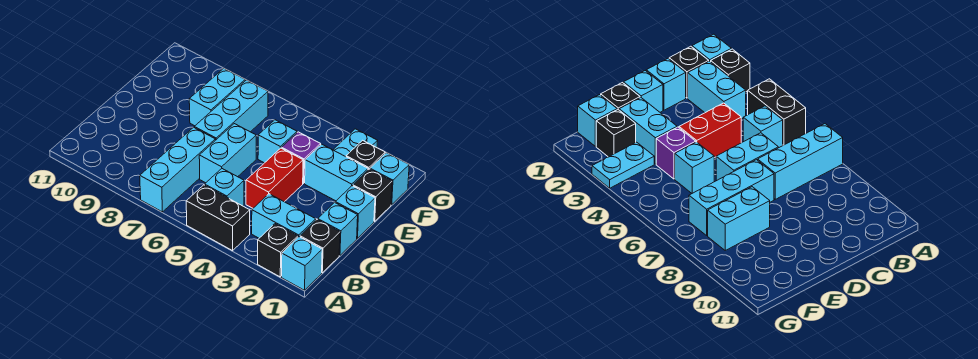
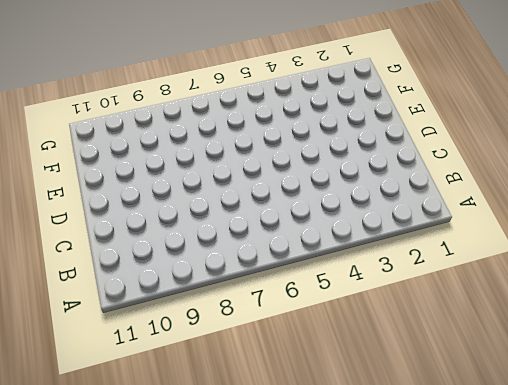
none -> cyan brick A1 level 1
none -> black brick A2 level 1
none -> black brick A4:A5 level 1

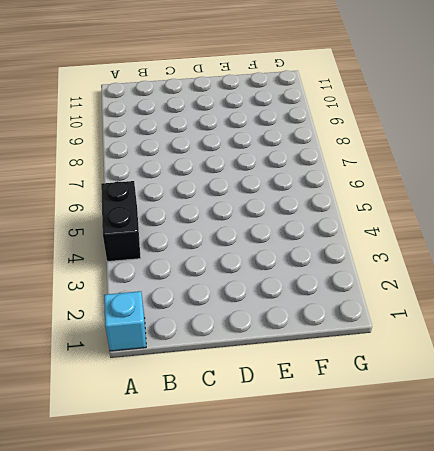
none -> black brick A2 level 1
none -> cyan brick A7:C7 level 1
none -> black brick B1 level 1

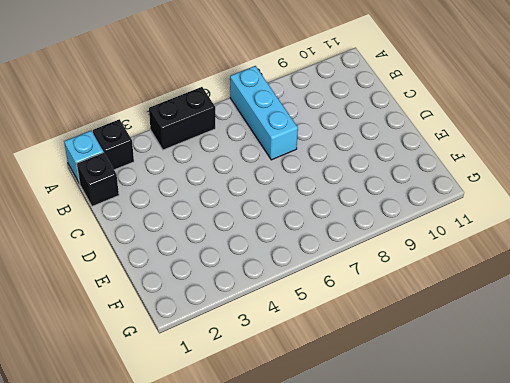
none -> cyan brick B2:B3 level 1
none -> cyan brick B5 level 1
none -> cyan brick C1 level 1

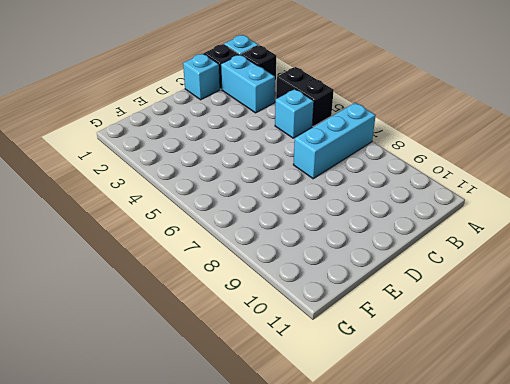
none -> red brick C4:D4 level 1
none -> cyan brick C6:D6 level 1
none -> cyan brick D1 level 1

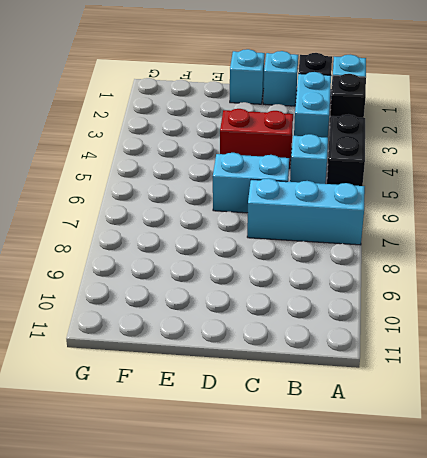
none -> cyan brick D7:F7 level 1
none -> black brick E1 level 1
none -> cyan brick E2:E3 level 1

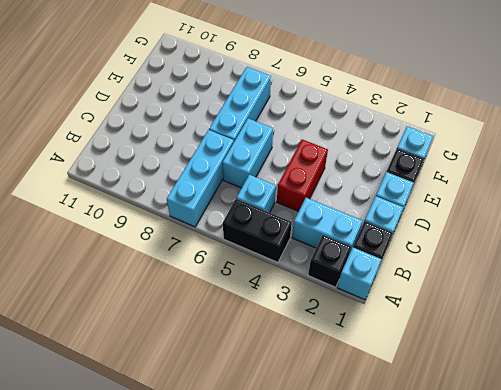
none -> cyan brick E2:E3 level 1
none -> purple brick E4 level 1
none -> cyan brick E5 level 1

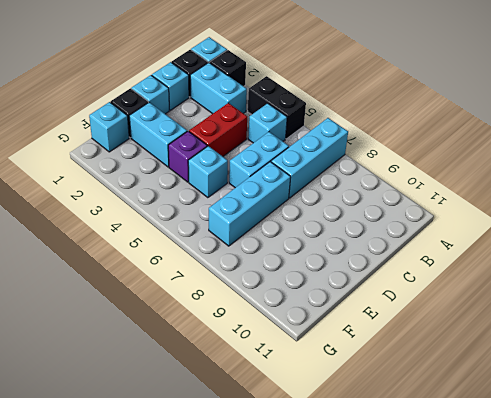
none -> cyan brick E8:F8 level 1
none -> black brick F2 level 1
none -> cyan plate F3:G3 level 1

